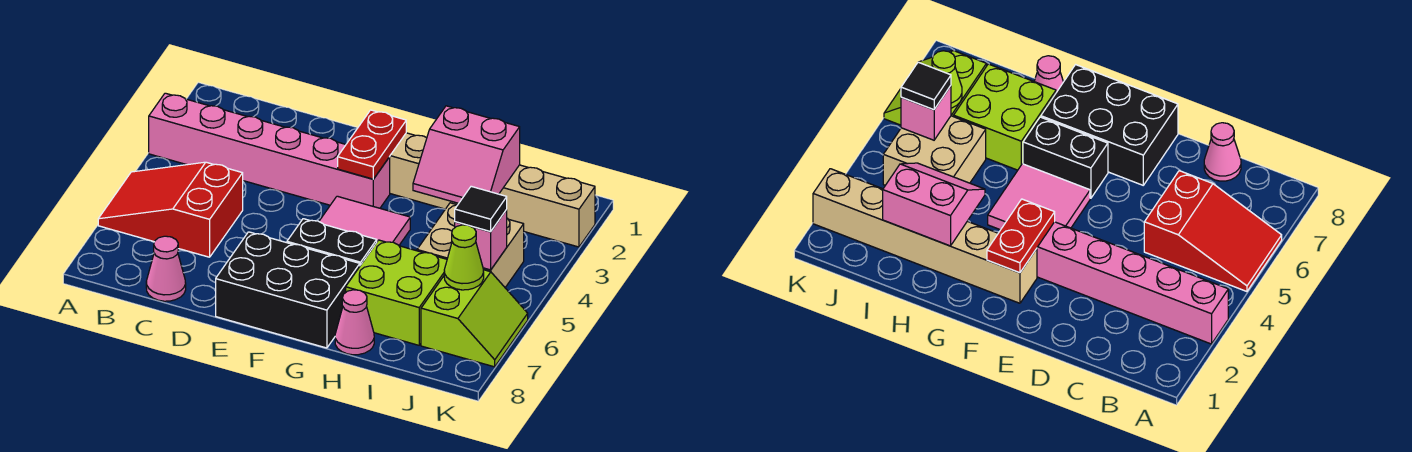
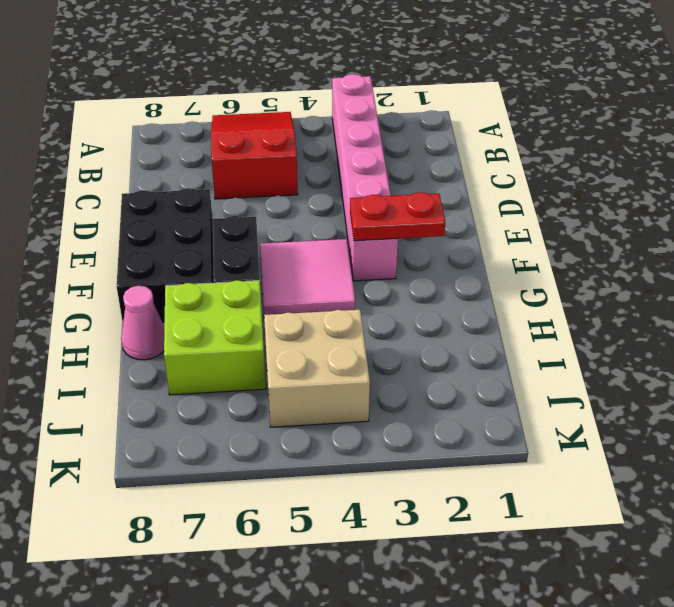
none -> pink cone C8 level 1
none -> tan brick F2:K2 level 1
none -> lime slope J6:K7 level 1 top J

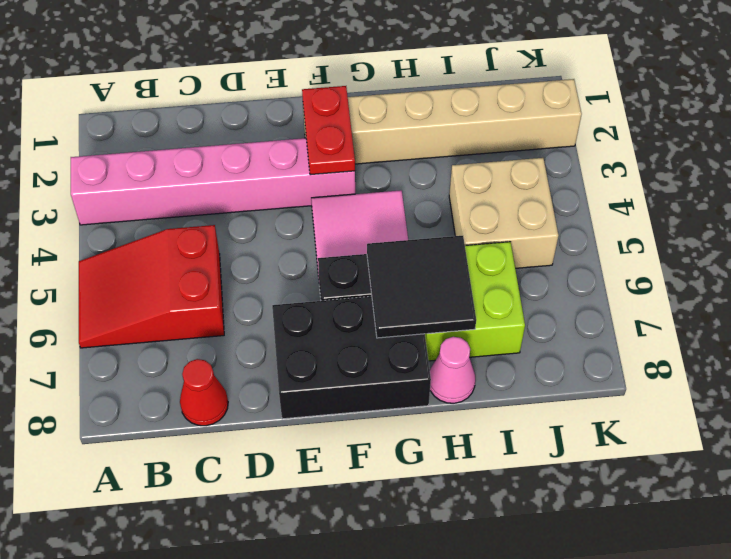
red cone C8 level 1 -> pink cone C8 level 1
black tile G6:H7 level 2 -> none
none -> lime slope J6:K7 level 1 top J
none -> pink slope H2:I3 level 2 top 2
none -> pink brick J5 level 2

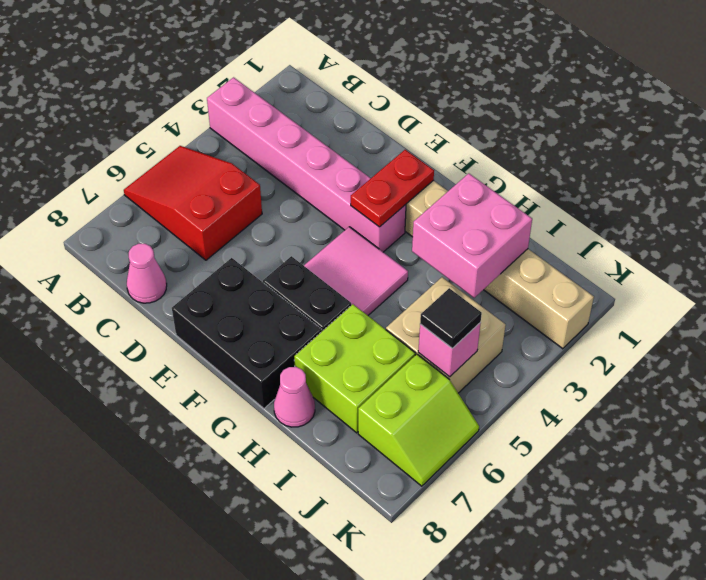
pink brick H2:I3 level 2 -> pink slope H2:I3 level 2 top 2
none -> lime cone J6 level 2

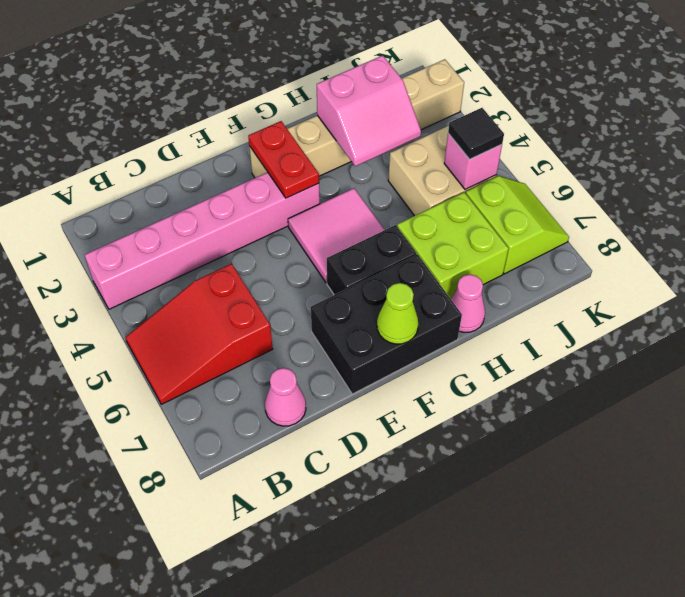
lime cone F8 level 2 -> lime cone J6 level 2

